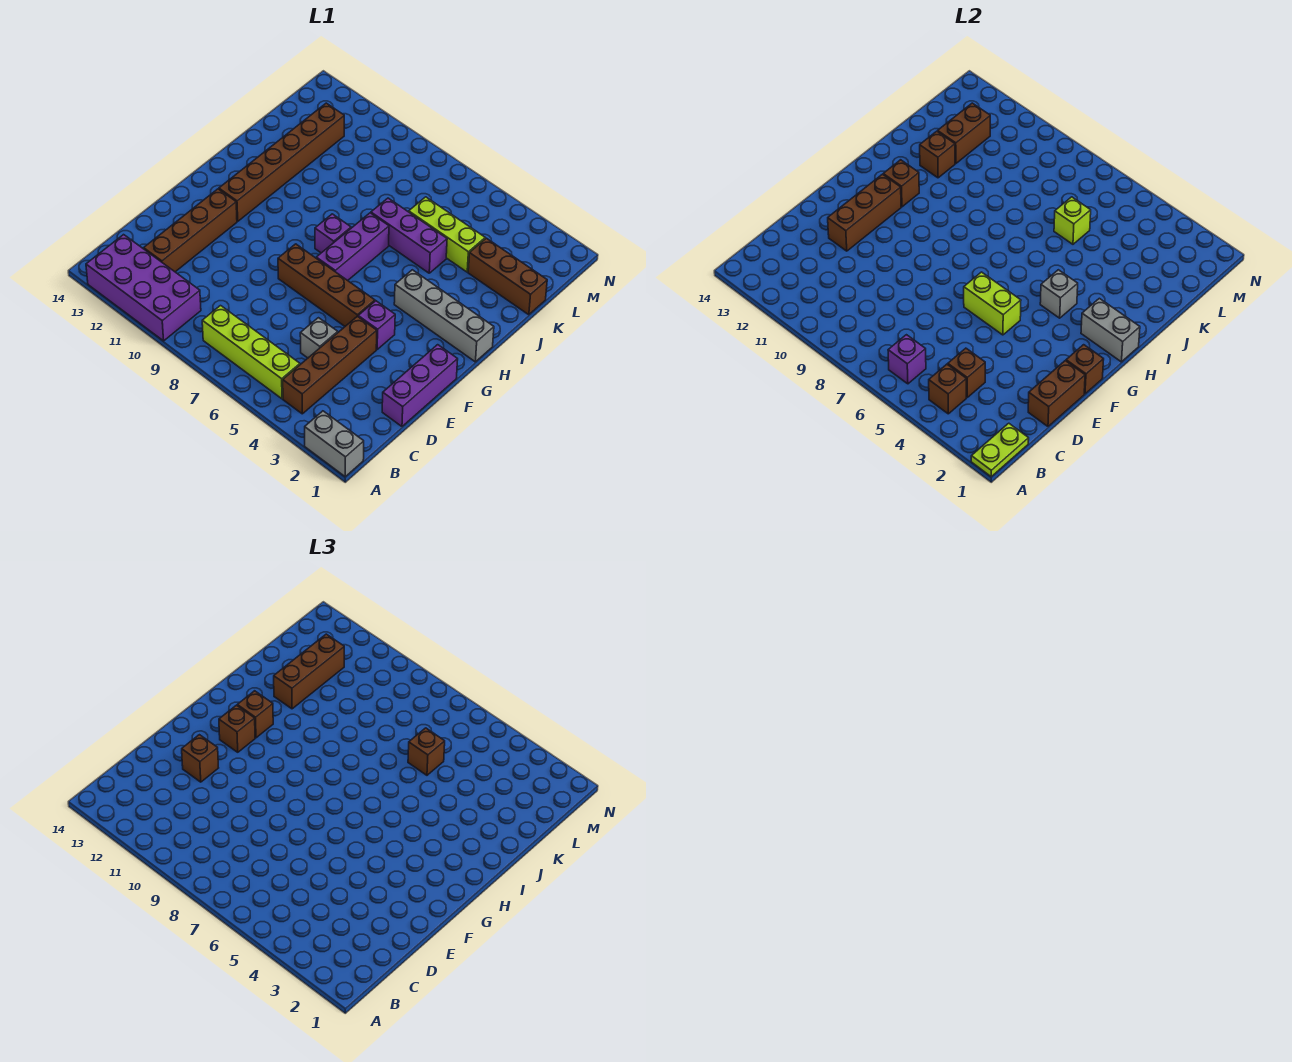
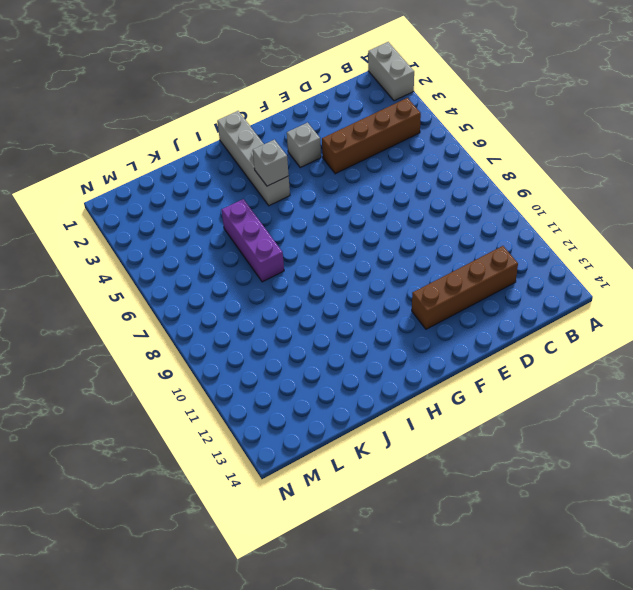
grey brick F3 level 1 -> grey brick D5 level 1
none -> purple brick A10:B13 level 1
none -> lime brick B5:B8 level 1
none -> purple brick D1:F1 level 1
none -> purple brick F4 level 1

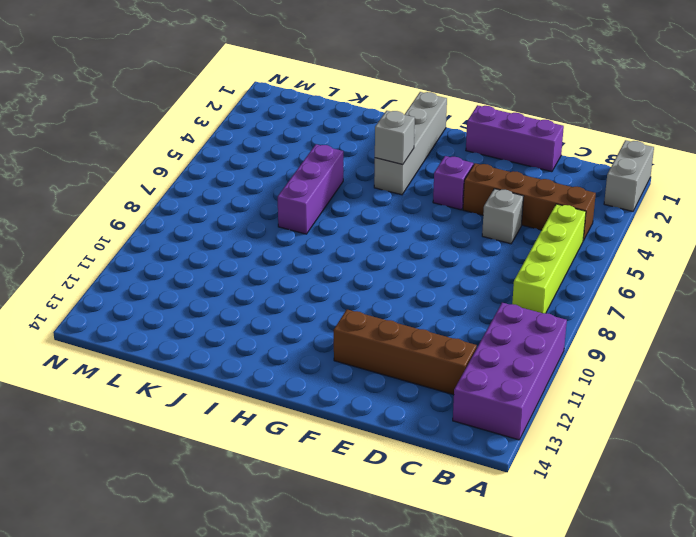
none -> brown brick F5:F8 level 1
none -> purple brick G7:I7 level 1
none -> brown brick G12:L12 level 1
none -> purple brick H8 level 1

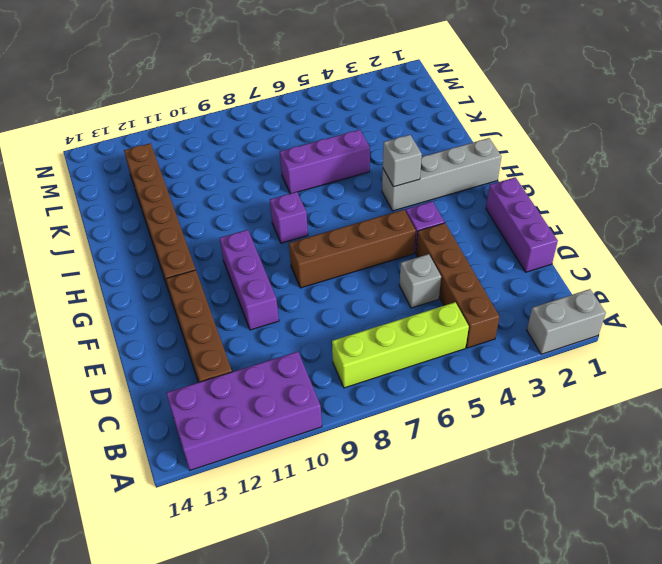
purple brick E10:G10 level 1 -> purple brick G7:I7 level 1
none -> brown brick K1:K3 level 1
none -> lime brick K4:K6 level 1
none -> lime plate A1:B1 level 2
none -> brown brick B4 level 2

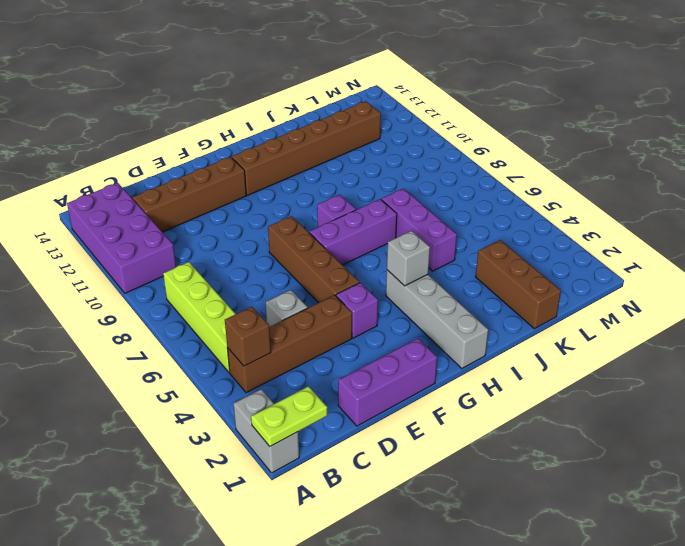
none -> lime brick K4:K6 level 1
none -> purple brick B6 level 2
none -> brown brick C4 level 2
none -> brown brick D1:E1 level 2

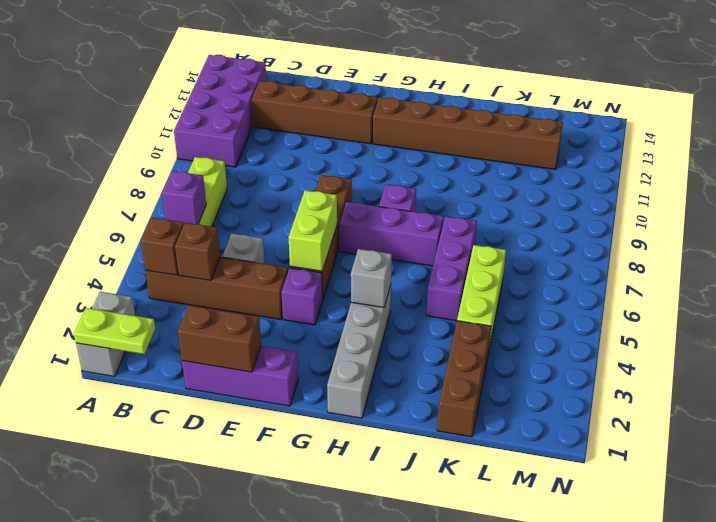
none -> brown brick E12:G12 level 2
none -> brown brick F1 level 2
none -> grey brick H1:H2 level 2
none -> brown brick H12 level 2

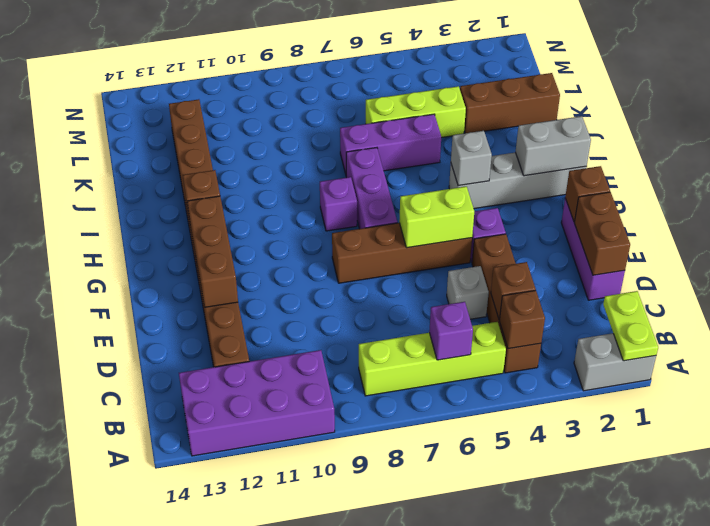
none -> brown brick J12 level 2
none -> lime brick K6 level 2
none -> brown brick K12:L12 level 2
none -> brown brick E12 level 3

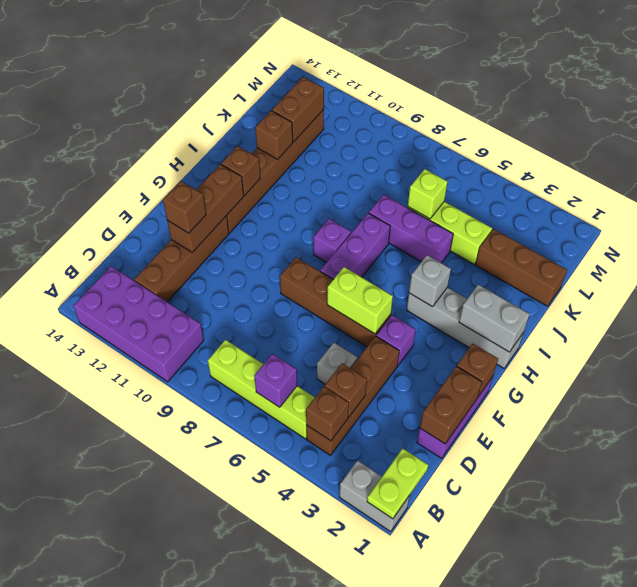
none -> brown brick G12 level 3
none -> brown brick H12 level 3
none -> brown brick J12:L12 level 3
none -> brown brick K6 level 3

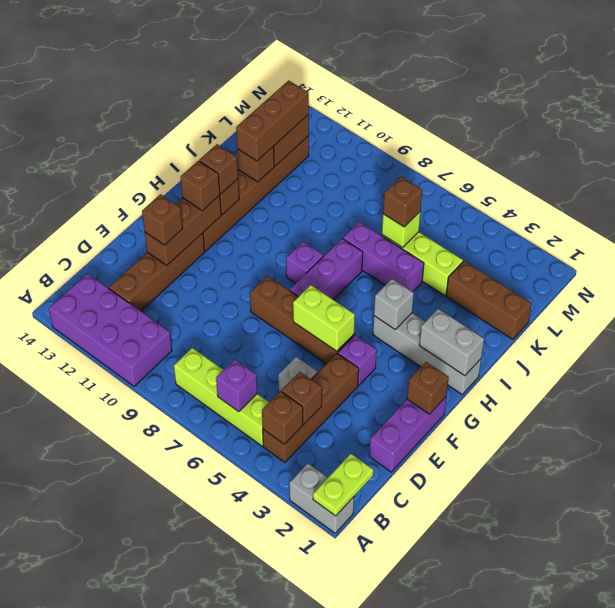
none -> brown brick D1:E1 level 2

